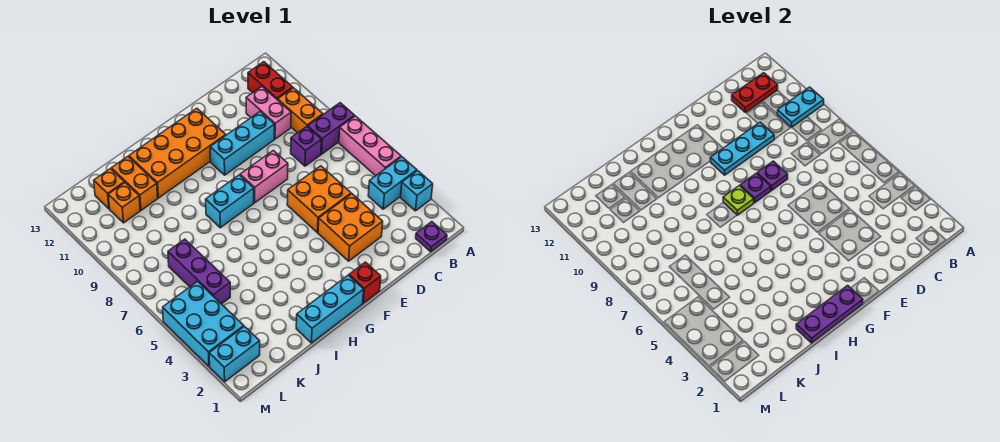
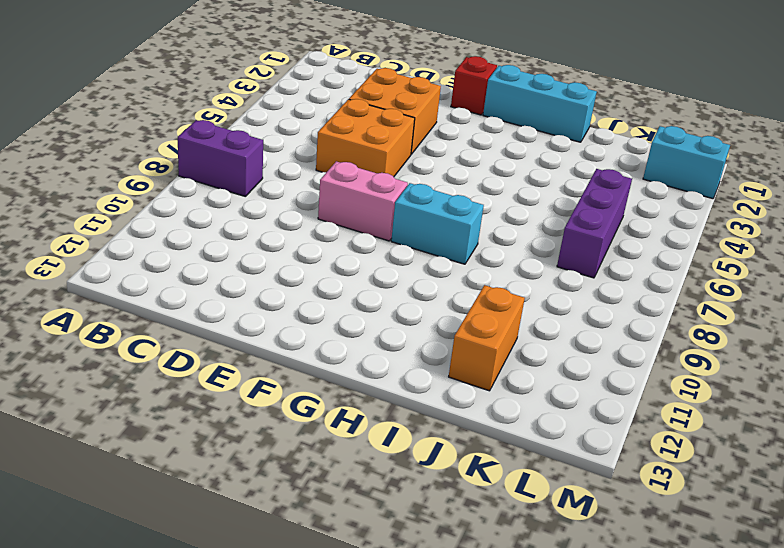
none -> cyan brick A3 level 1
none -> cyan brick A4:B4 level 1
none -> pink brick A5:A7 level 1
none -> purple plate B1 level 1

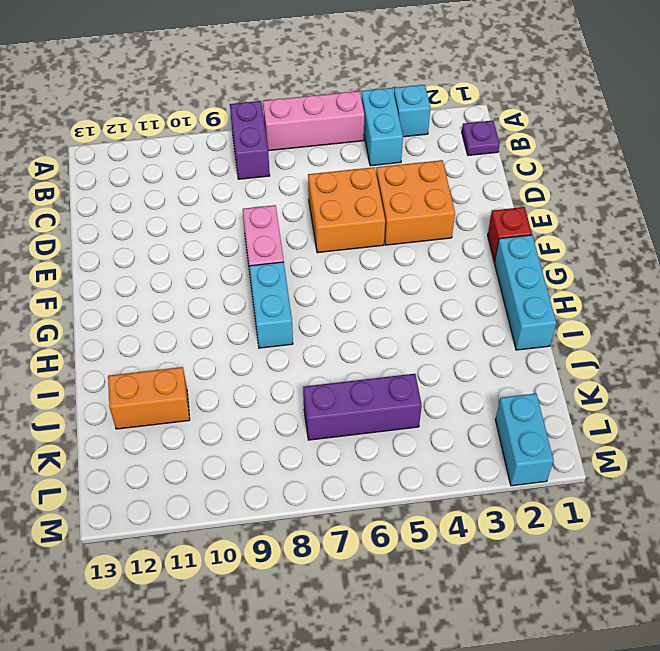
none -> orange brick B9:B10 level 1
none -> red brick B11:B12 level 1
none -> purple brick C8 level 1
none -> pink brick C10:C11 level 1

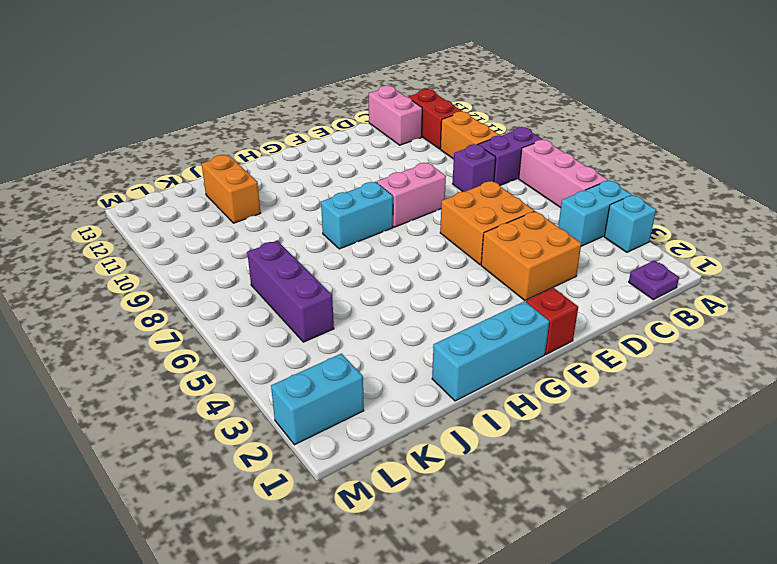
pink brick C12:C13 level 1 -> pink brick C10:C11 level 1
none -> cyan brick D10:F10 level 1
none -> orange brick F11:I12 level 1
none -> orange brick K11 level 1
none -> orange brick K12 level 1

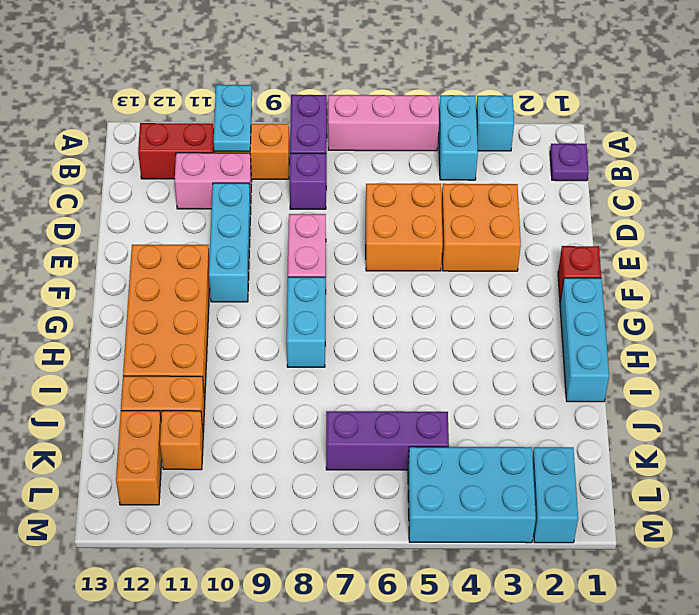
orange brick K12:L12 level 1 -> orange brick K12 level 1
none -> red plate B12:C12 level 2
none -> cyan plate D10:F10 level 2
none -> purple plate E8 level 2
none -> purple plate F8 level 2

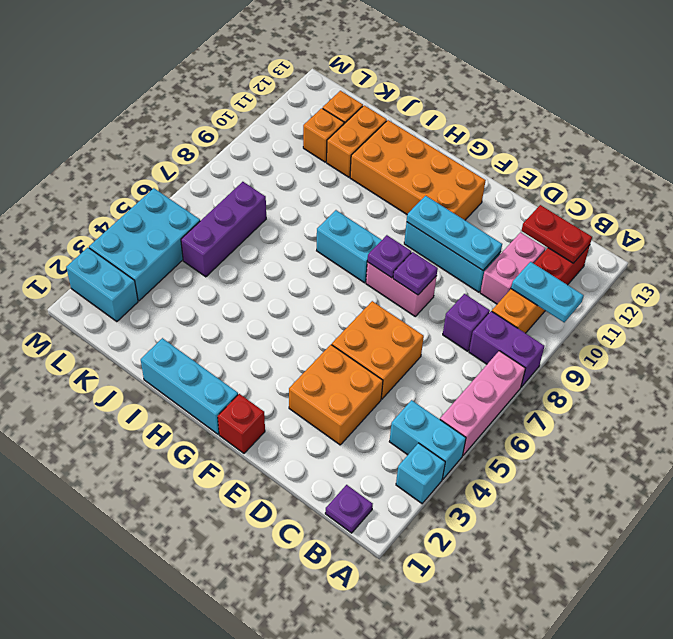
none -> purple plate G1:I1 level 2
none -> lime plate G8 level 2

